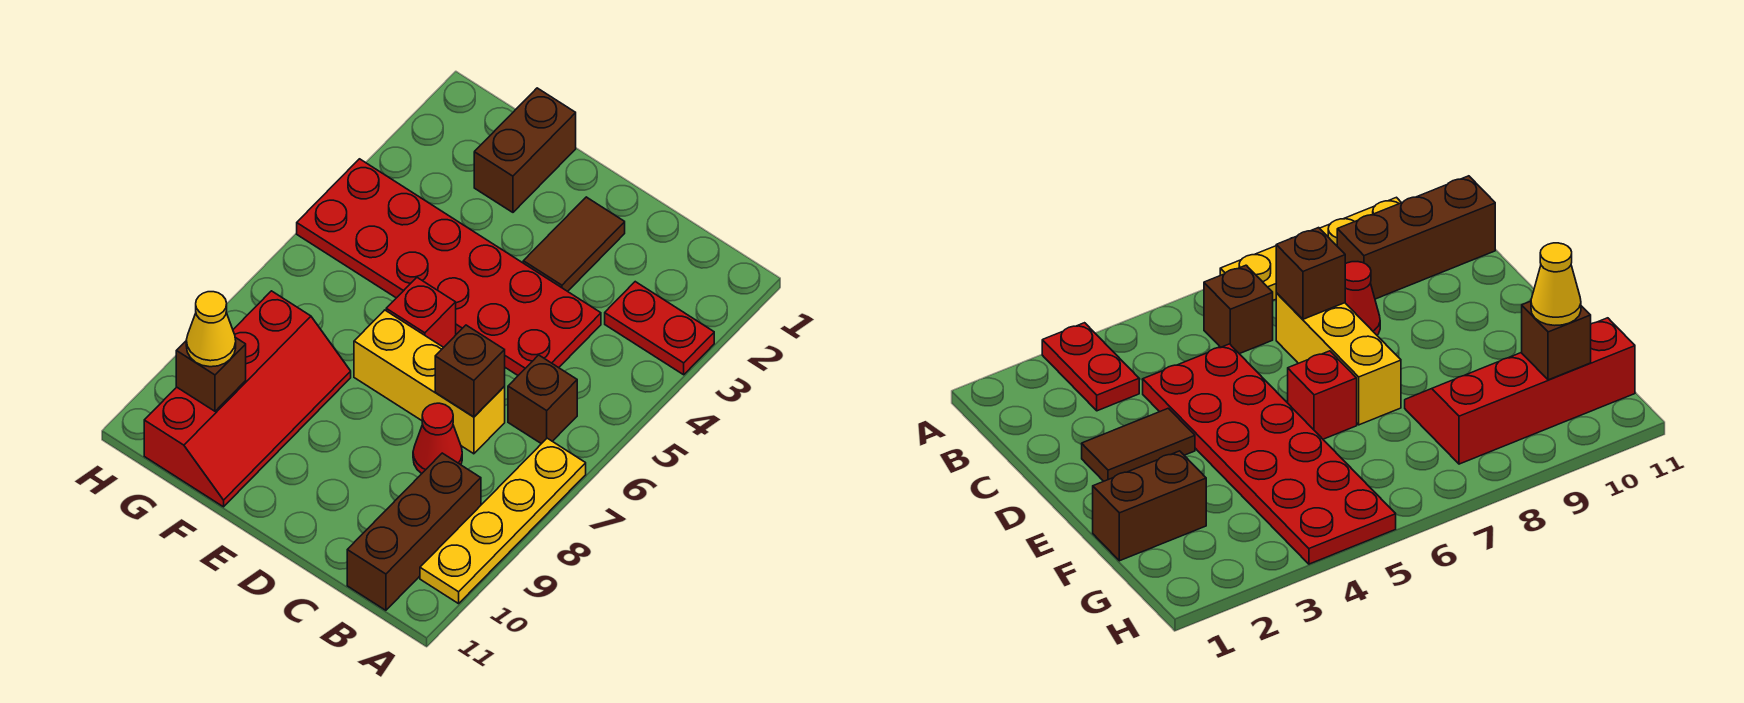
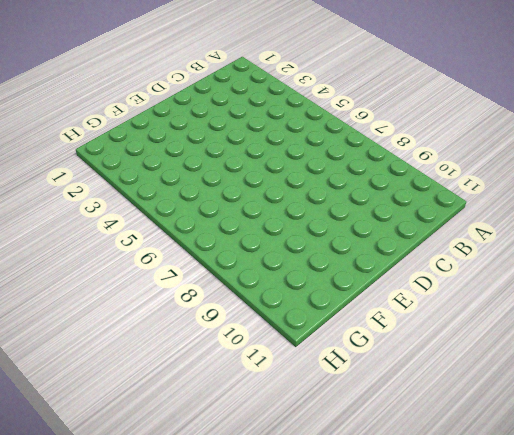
none -> red plate A3:B3 level 1
none -> yellow plate A7:A10 level 1
none -> brown brick B6 level 1

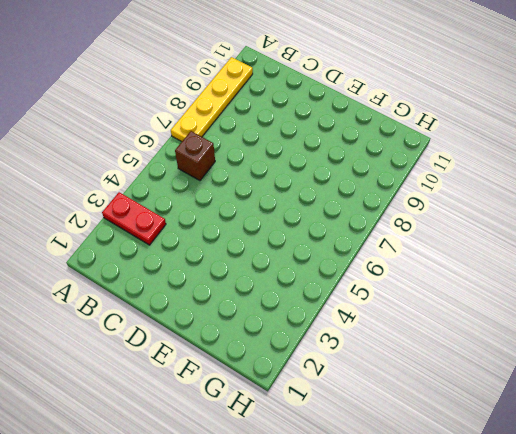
none -> brown brick B9:B11 level 1
none -> red plate C4:H5 level 1
none -> yellow brick C7:E7 level 1

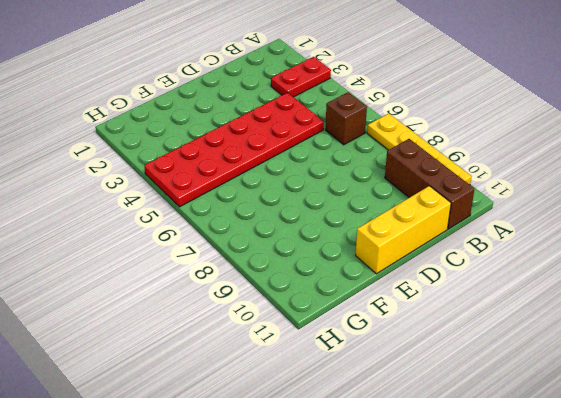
yellow brick C11:E11 level 1 -> yellow brick C7:E7 level 1
none -> red cone C8 level 1
none -> brown tile D2:D3 level 1
none -> red brick E6 level 1

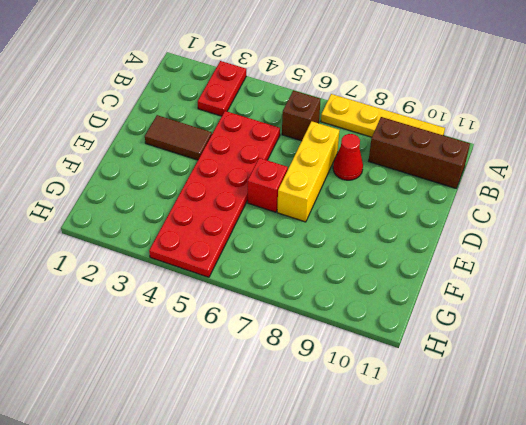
none -> brown brick F1:F2 level 1
none -> red slope F8:G11 level 1 top G
none -> brown brick C7 level 2

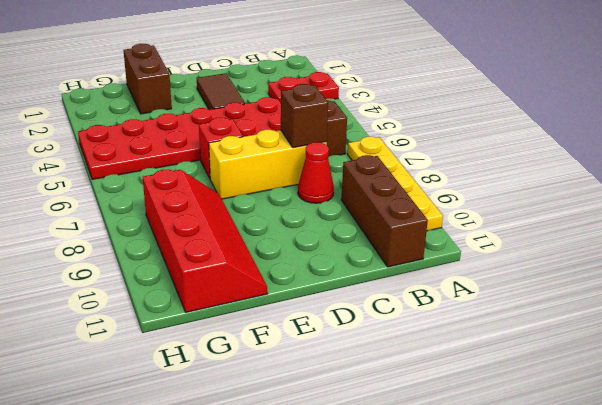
none -> brown brick G10 level 2
none -> yellow cone G10 level 3

